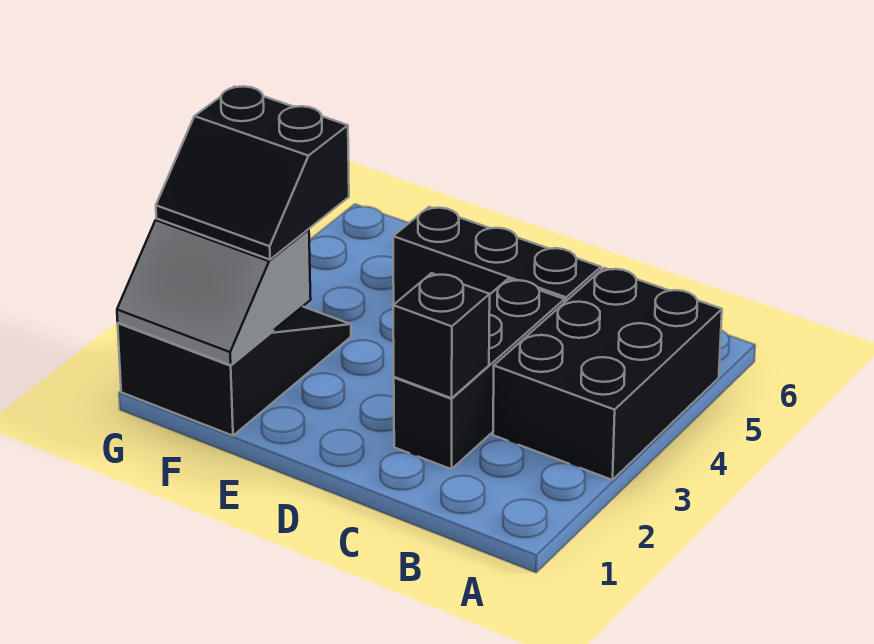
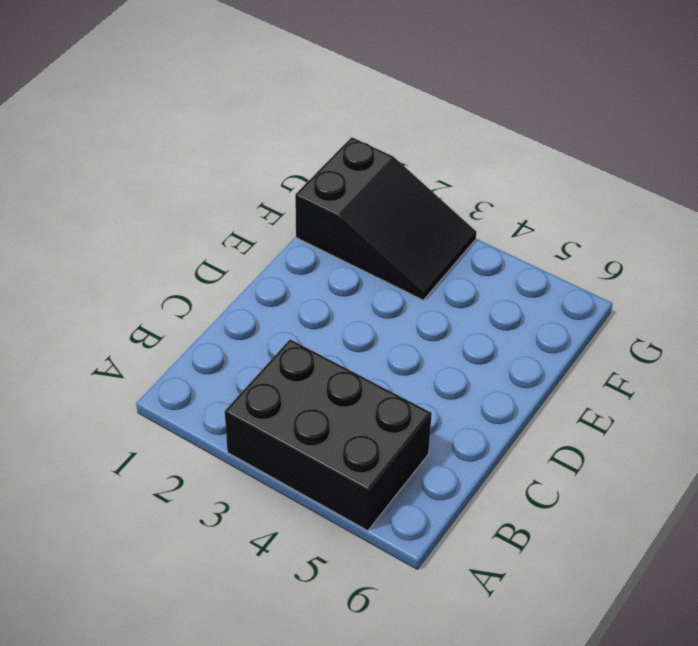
none -> black brick C2:C4 level 1
none -> black brick C5:E5 level 1

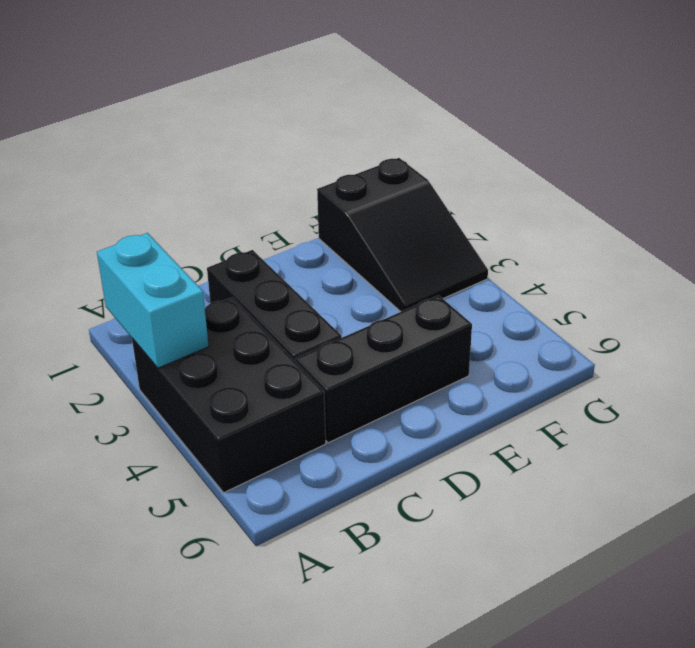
cyan brick A2:A3 level 2 -> none
none -> black brick C2 level 2
none -> grey slope F1:G2 level 2 top 2

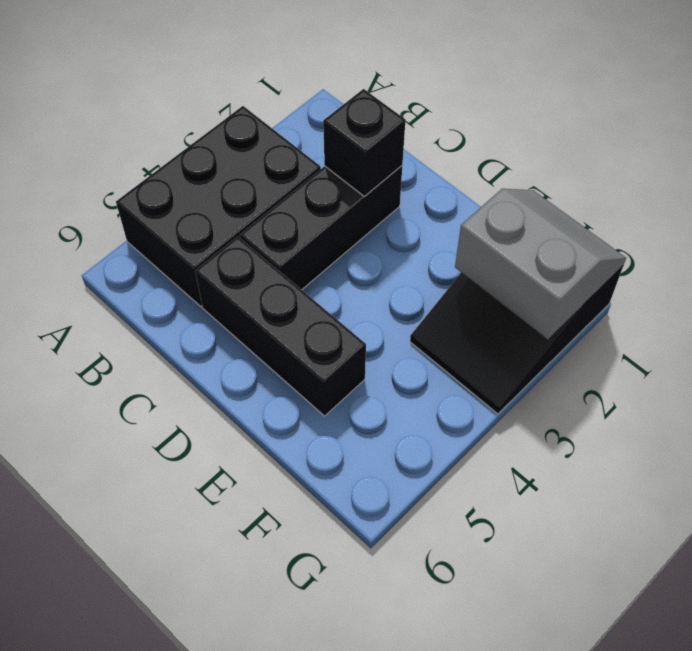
none -> black slope F2:G3 level 3 top 3

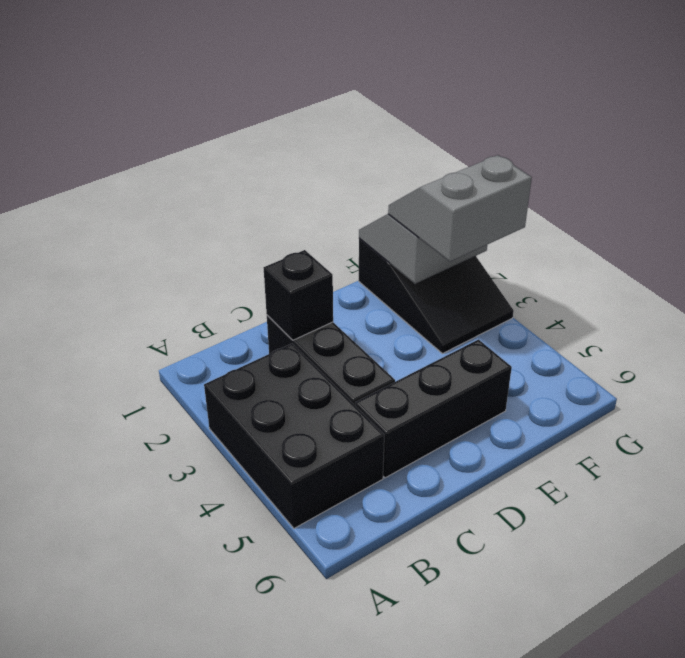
grey slope F2:G3 level 3 top 3 -> black slope F2:G3 level 3 top 3

